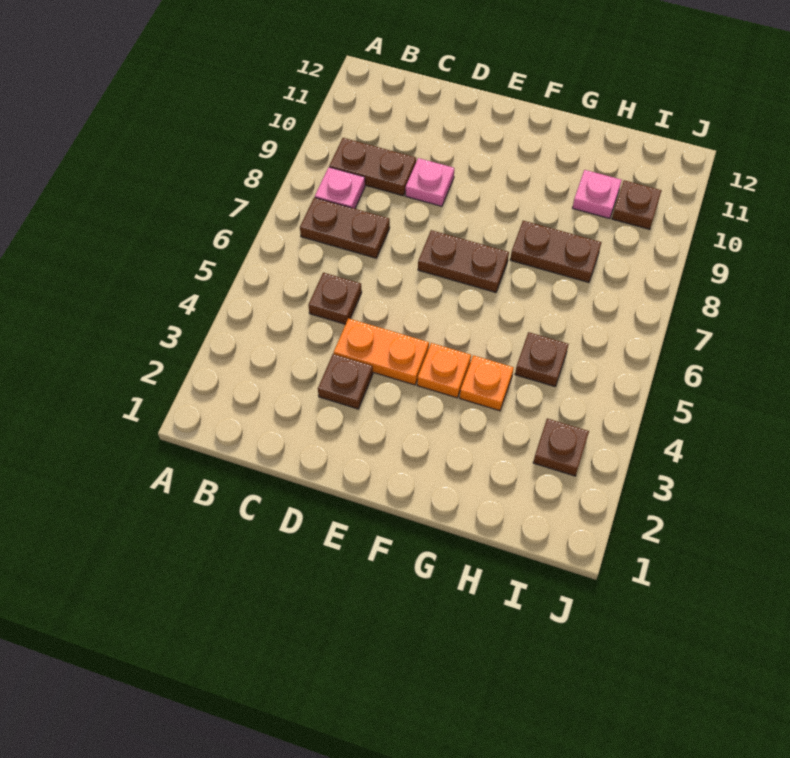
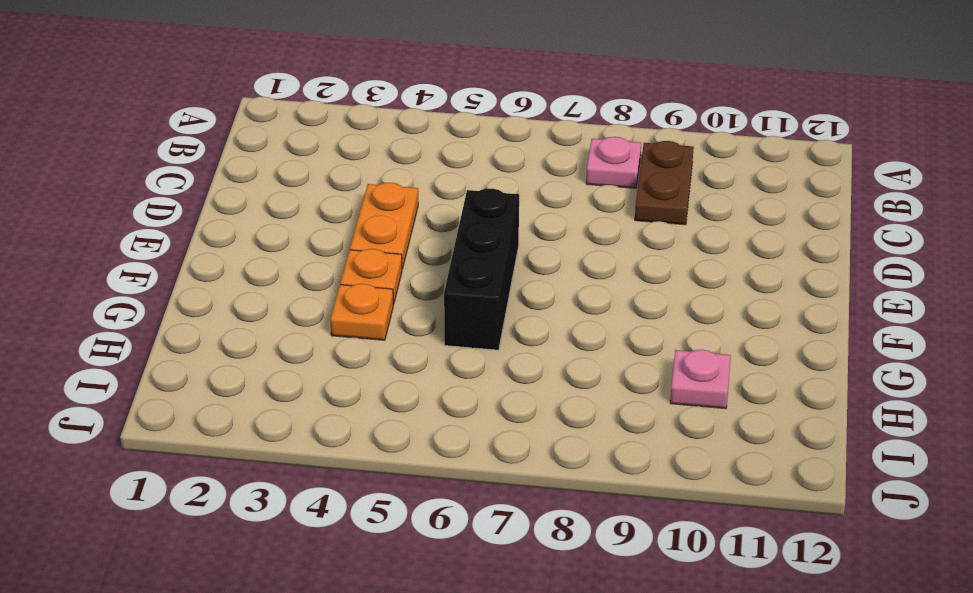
black brick E6:G6 level 1 -> none
none -> brown plate B7:C7 level 1
none -> brown plate C5 level 1
none -> brown plate D3 level 1

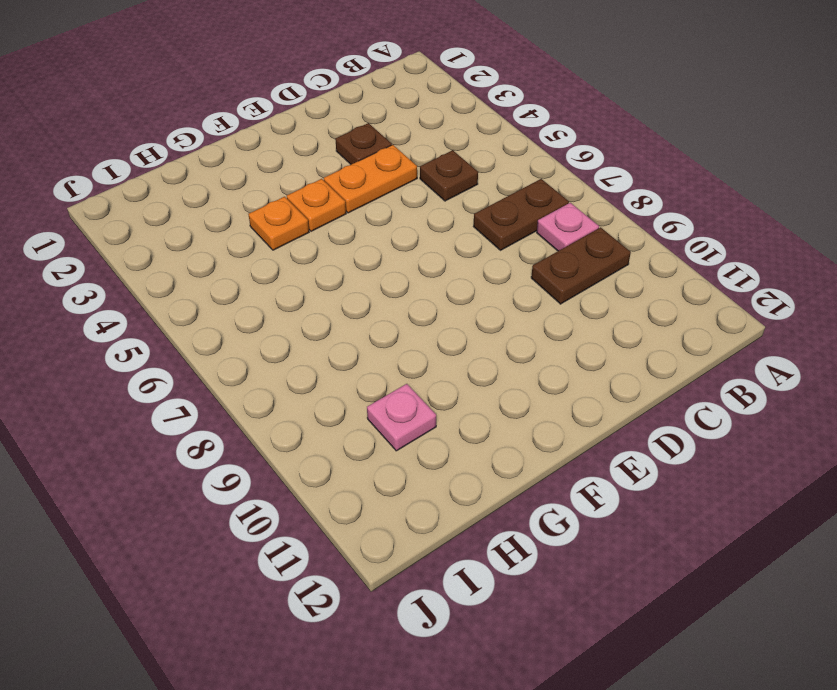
none -> pink plate D9 level 1
none -> brown plate E7:F7 level 1
none -> brown plate G8:H8 level 1

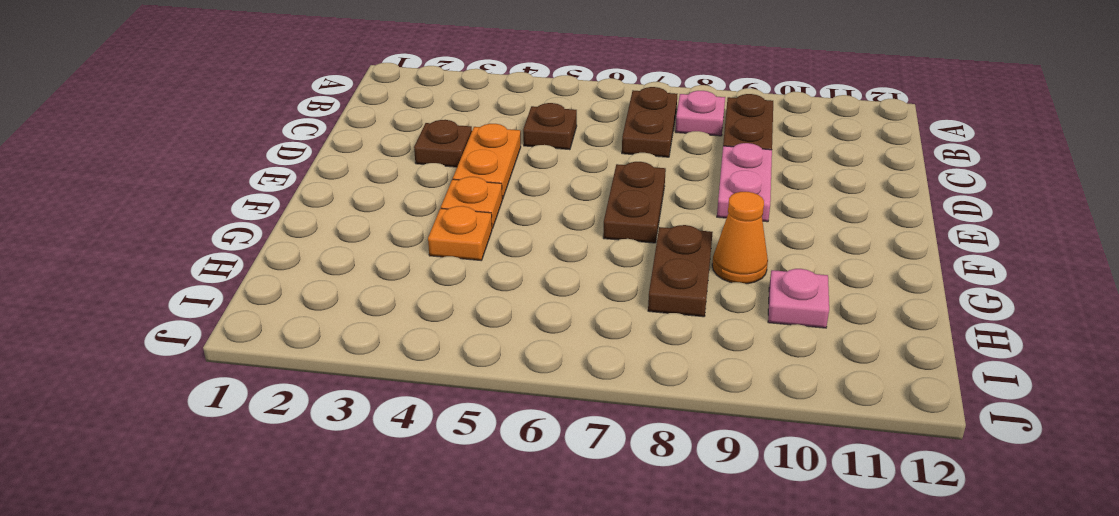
pink plate D9:E9 level 1 -> pink plate D9 level 1
orange cone G9 level 1 -> none
none -> brown plate H5 level 1
none -> brown plate I3 level 1
none -> brown plate I10 level 1

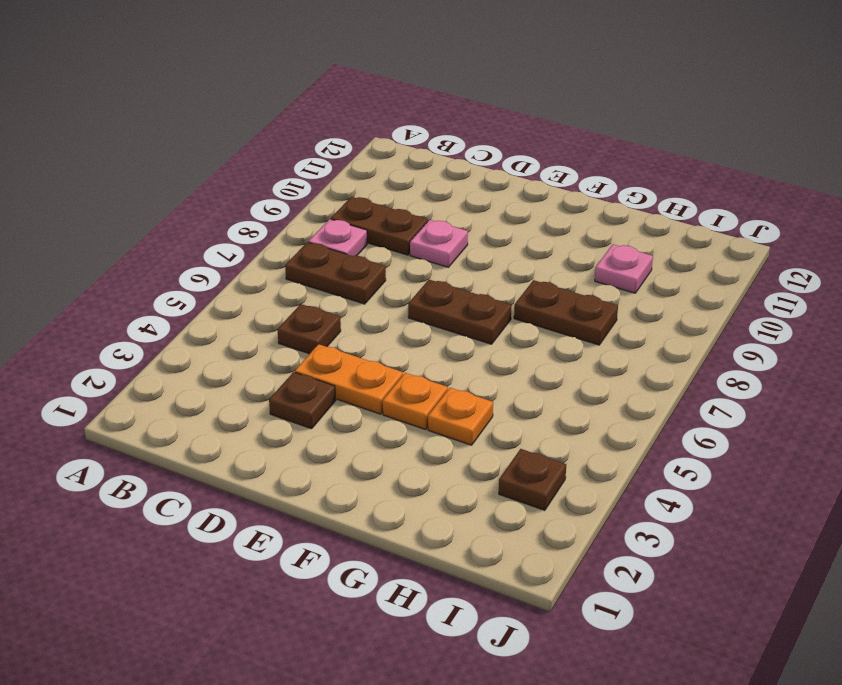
none -> brown plate H5 level 1
none -> brown plate I10 level 1

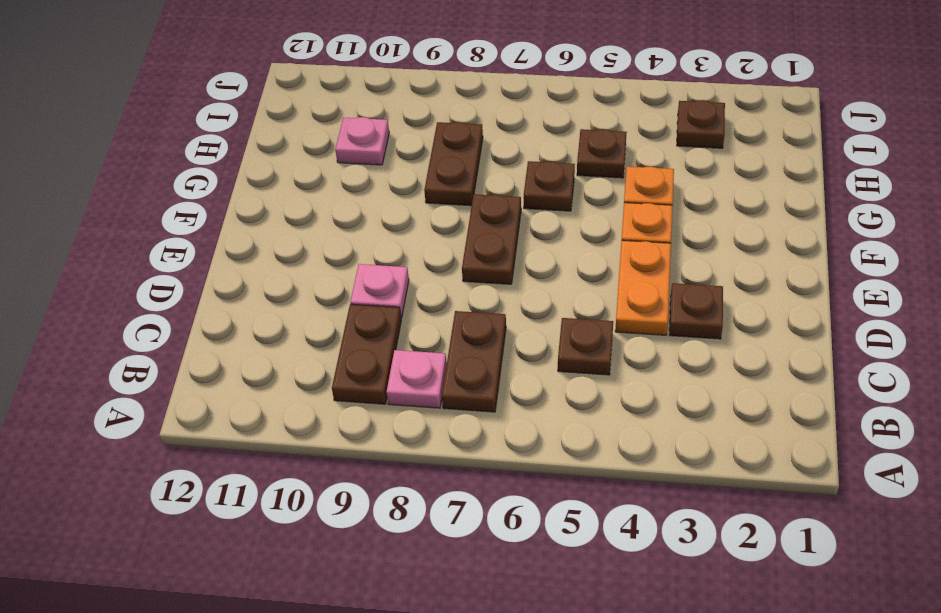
brown plate G6 level 1 -> brown plate I10 level 1

